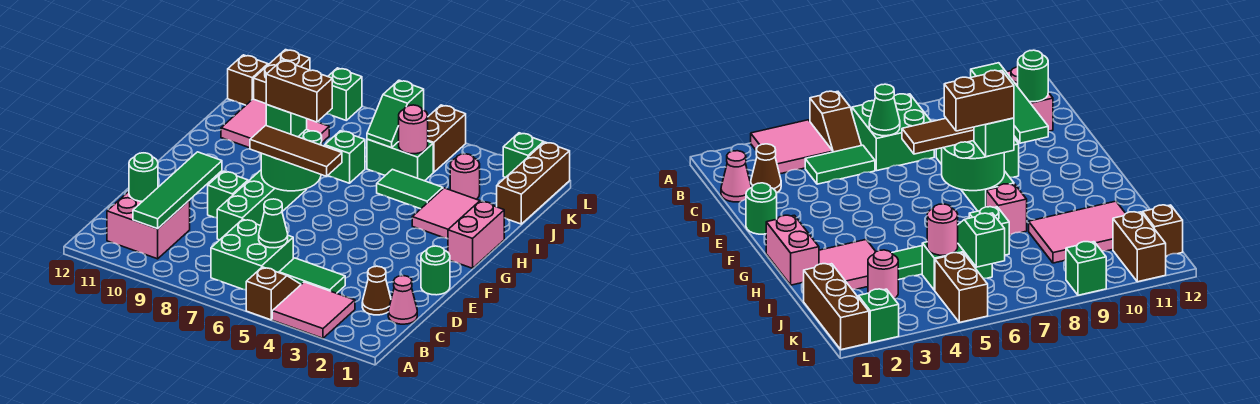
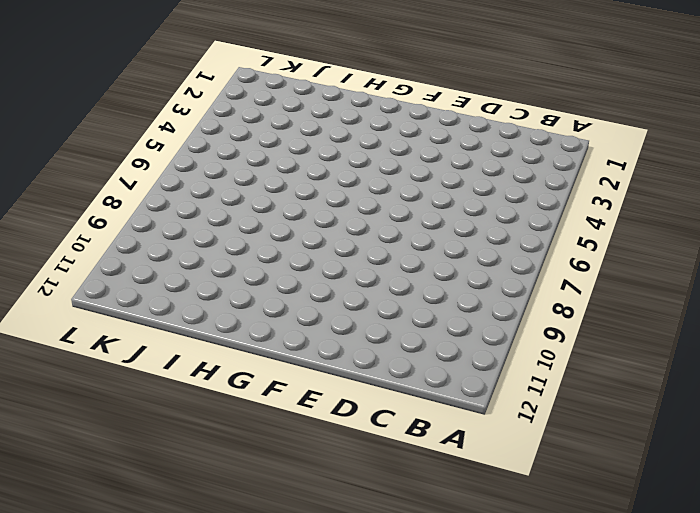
none -> pink tile A3:B4 level 1
none -> brown slope A5:B5 level 1 top A
none -> green brick B6:C7 level 1
none -> pink brick B10:C11 level 1

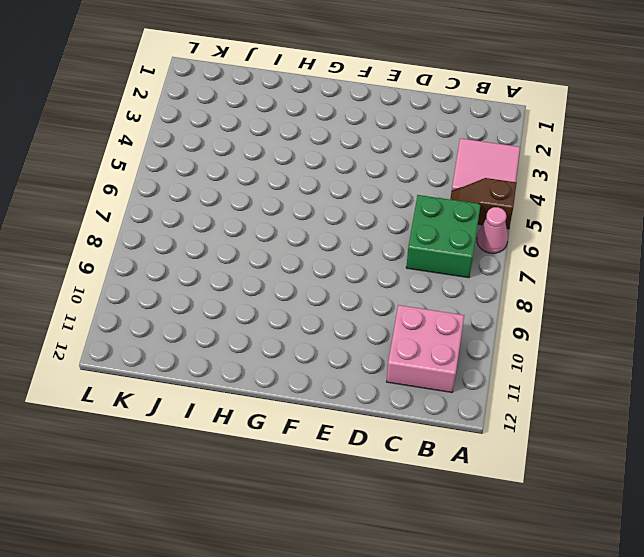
pink cone A6 level 1 -> pink cone C1 level 1
none -> brown cone C2 level 1
none -> green tile C4:C5 level 1
none -> green brick D8:G8 level 1
none -> green round brick E1 level 1

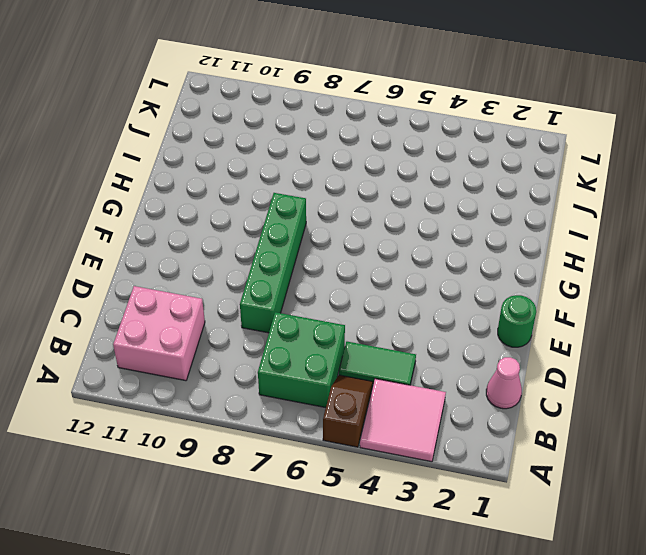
none -> brown cone C2 level 1
none -> green brick E9 level 1
none -> pink brick G1:H1 level 1
none -> pink tile H2:I3 level 1

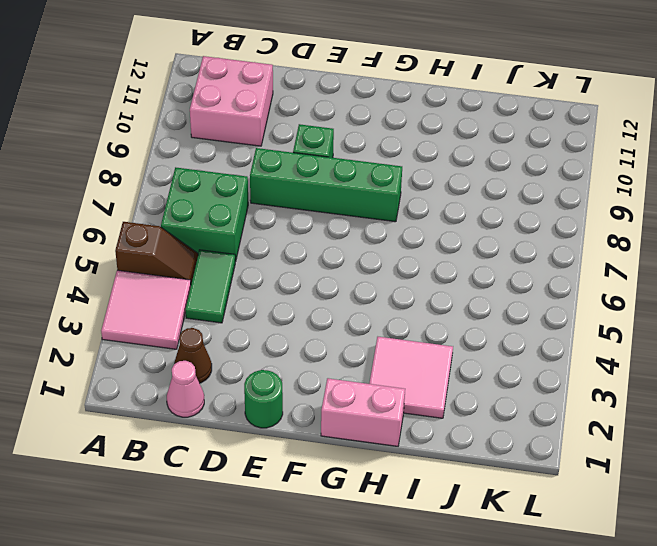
none -> pink brick H8 level 1
none -> green tile I4:I5 level 1
none -> green brick I7 level 1
none -> pink tile I9:J11 level 1

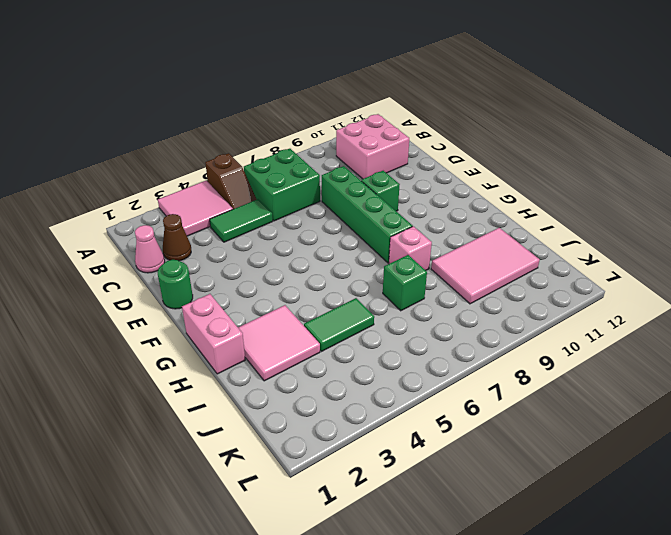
none -> brown brick J1:L1 level 1
none -> pink round brick J3 level 1
none -> green brick J5:J6 level 1
none -> brown brick K5:L5 level 1

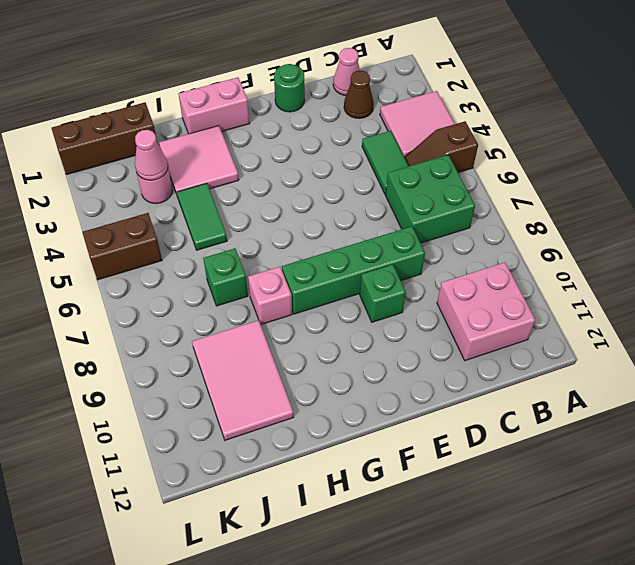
pink cone J3 level 2 -> none
none -> green brick J5:J6 level 1
none -> brown brick K11:L11 level 1
none -> brown brick K12 level 1
none -> green brick L2 level 1

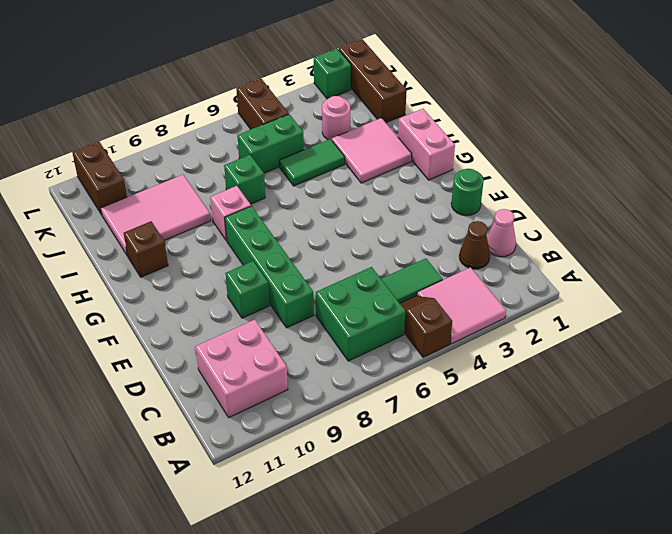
brown brick H11 level 1 -> brown brick K12 level 1
none -> green brick L9 level 1
none -> green tile B10:E10 level 2
none -> green cone C6 level 2
none -> green round brick C11 level 2

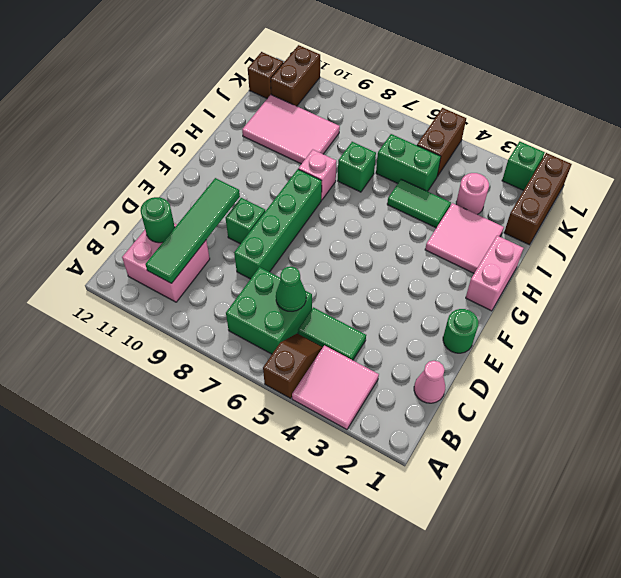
none -> brown cone C2 level 1
none -> green brick L9 level 1
none -> green round brick F7:G8 level 2
none -> pink round brick J5 level 2

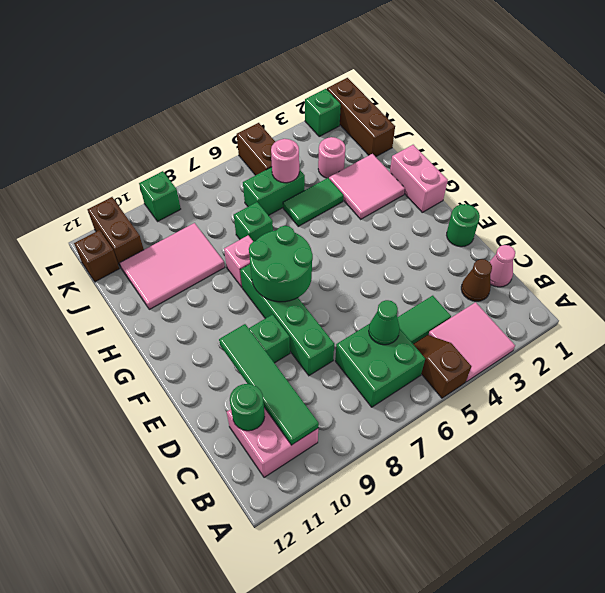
none -> green slope J6:K6 level 2 top K
none -> brown tile F6:F8 level 3
none -> green brick G8 level 3
none -> brown brick G7:G8 level 4

